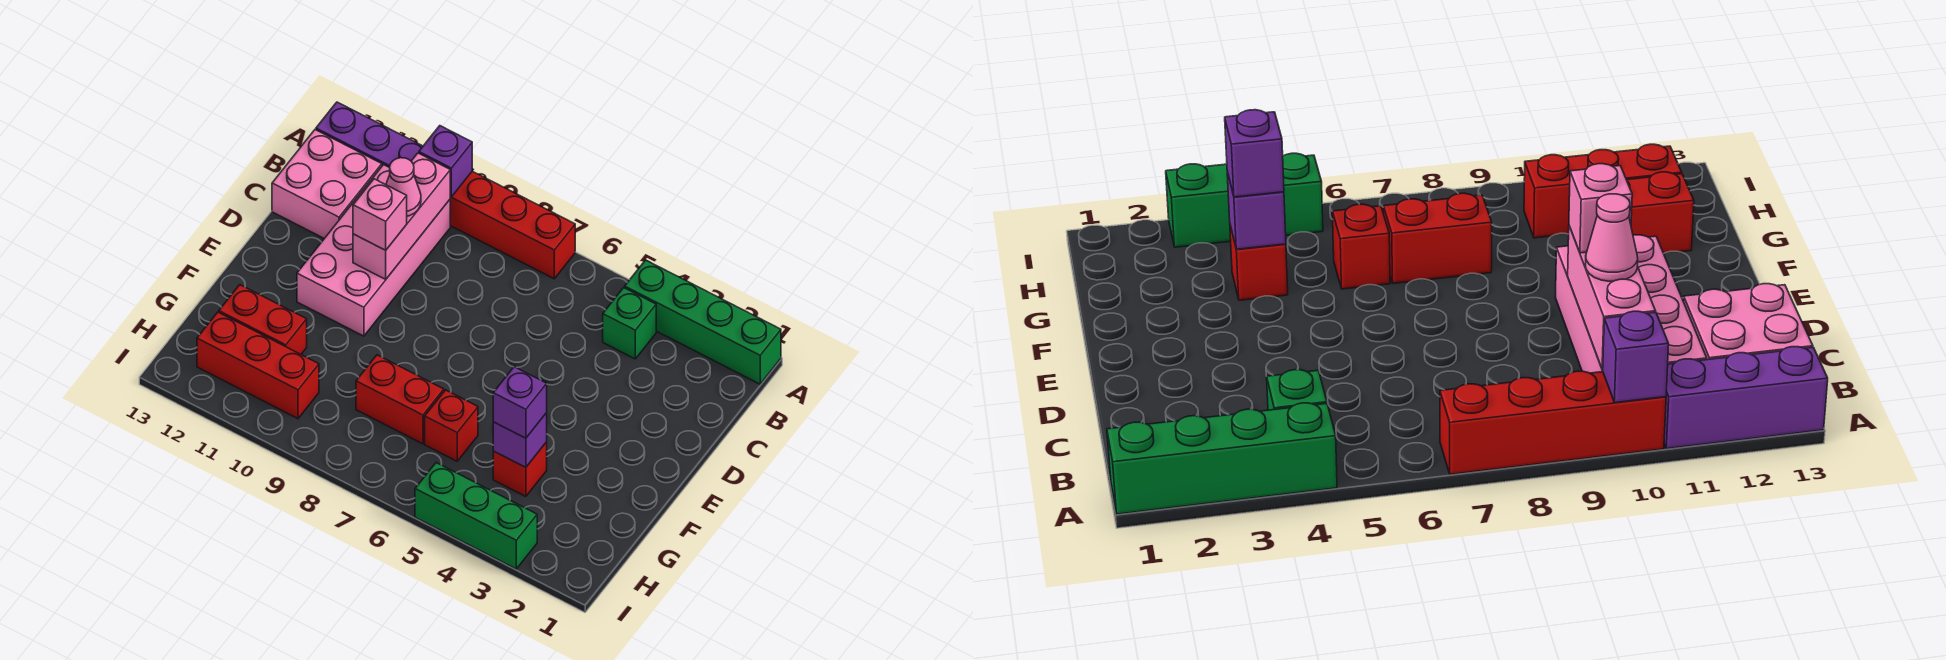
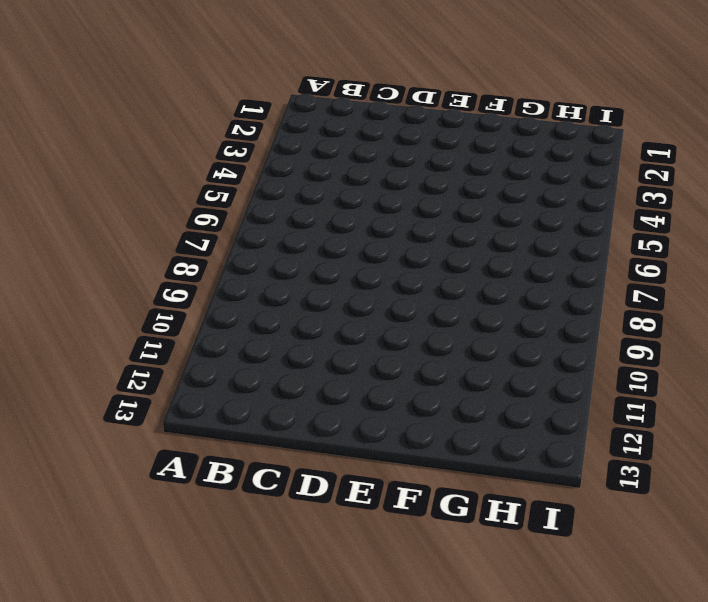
none -> green brick A1:A4 level 1
none -> red brick A7:A10 level 1
none -> purple brick A11:A13 level 1

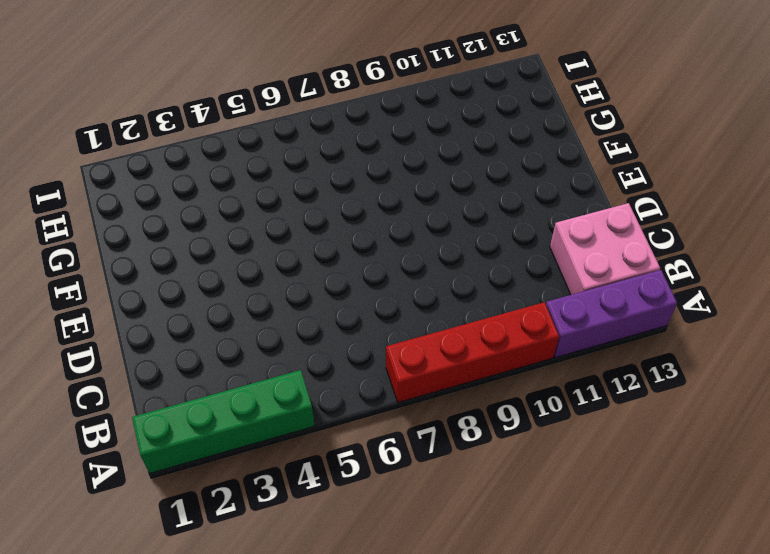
none -> green brick B4 level 1
none -> pink brick B10:E11 level 1
none -> red brick G4 level 1

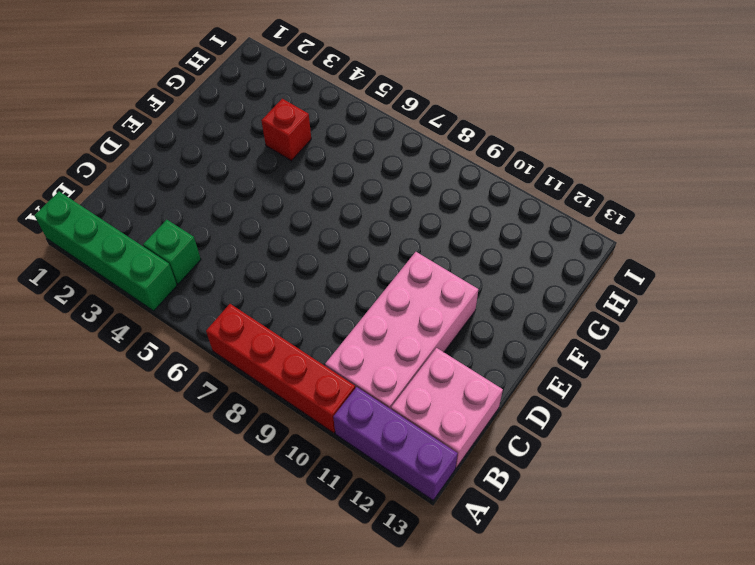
none -> red brick G6 level 1
none -> red brick G7:G8 level 1
none -> red brick G11:G12 level 1

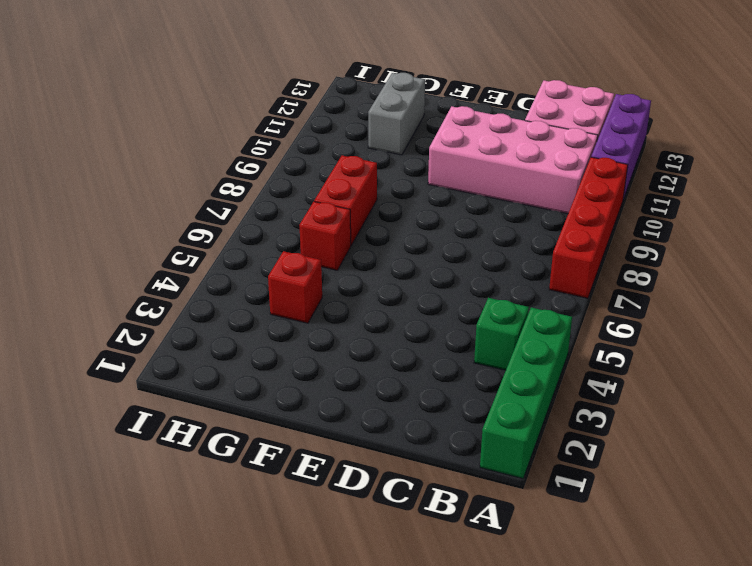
grey brick G11:G12 level 1 -> red brick G11:G12 level 1
none -> red brick H10:H12 level 1
none -> green brick I3:I5 level 1
none -> purple brick A10 level 2

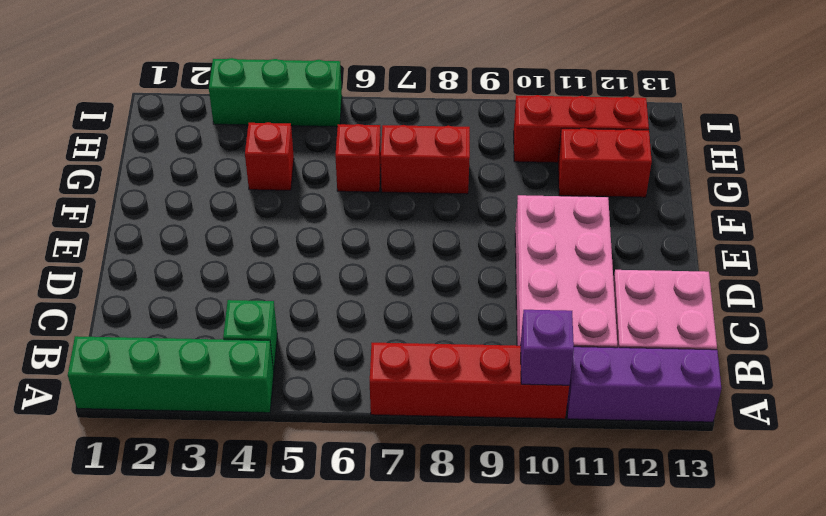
none -> pink brick B10:D10 level 2
none -> purple brick G4 level 2
none -> pink cone C10 level 3

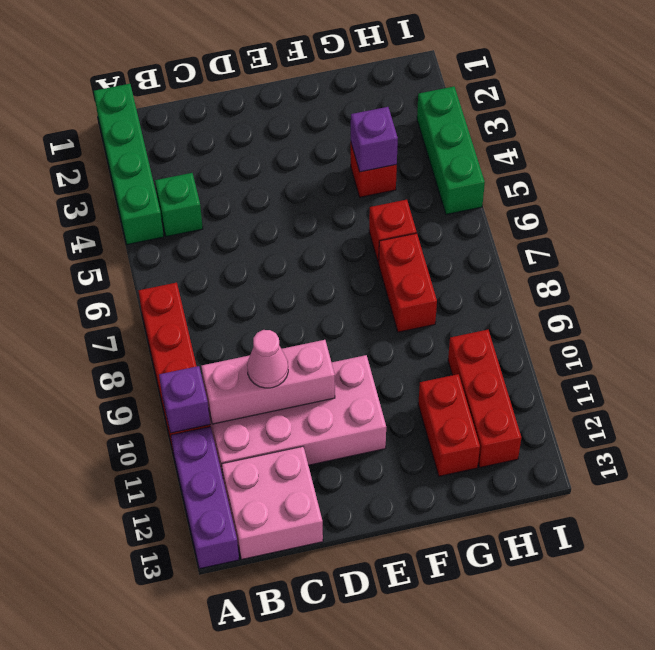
none -> pink brick D10 level 3
none -> purple brick G4 level 3

